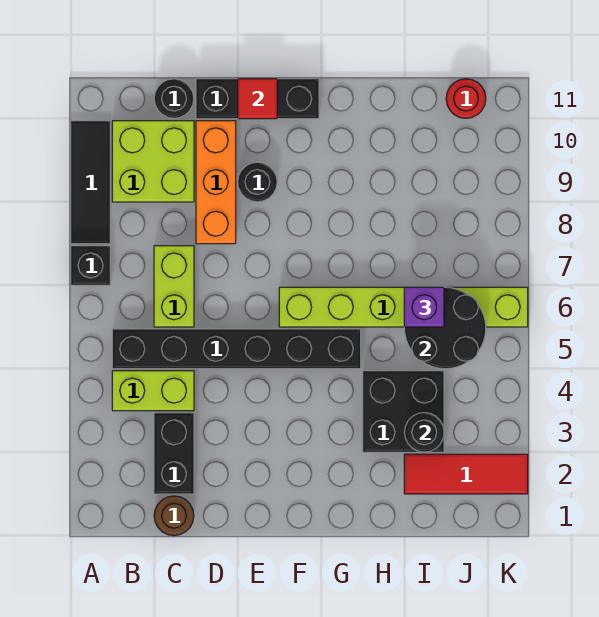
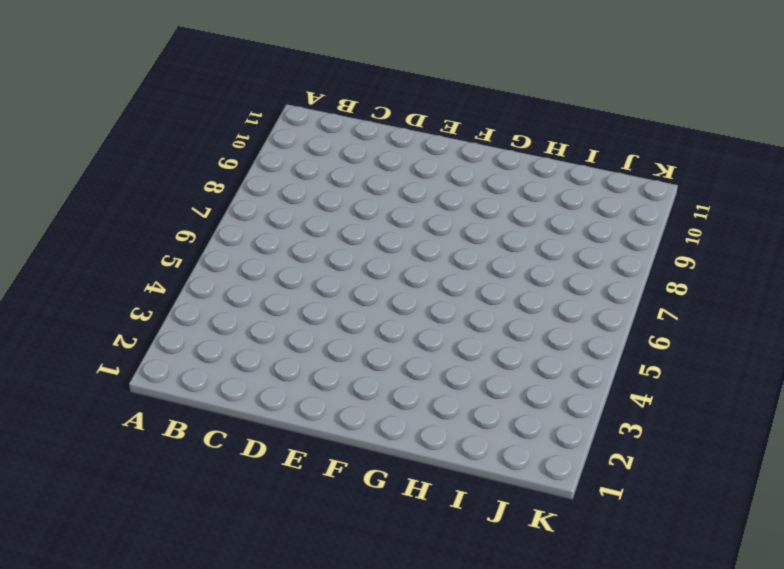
none -> black brick A7 level 1
none -> black tile A8:A10 level 1
none -> lime brick B4:C4 level 1

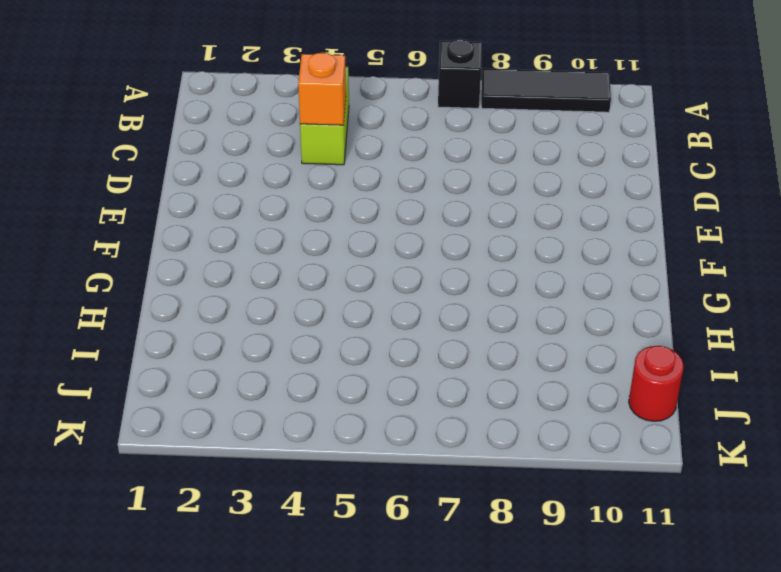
orange brick C4 level 2 -> none
none -> black brick B5:G5 level 1
none -> lime brick B9:C10 level 1
none -> brown round brick C1 level 1

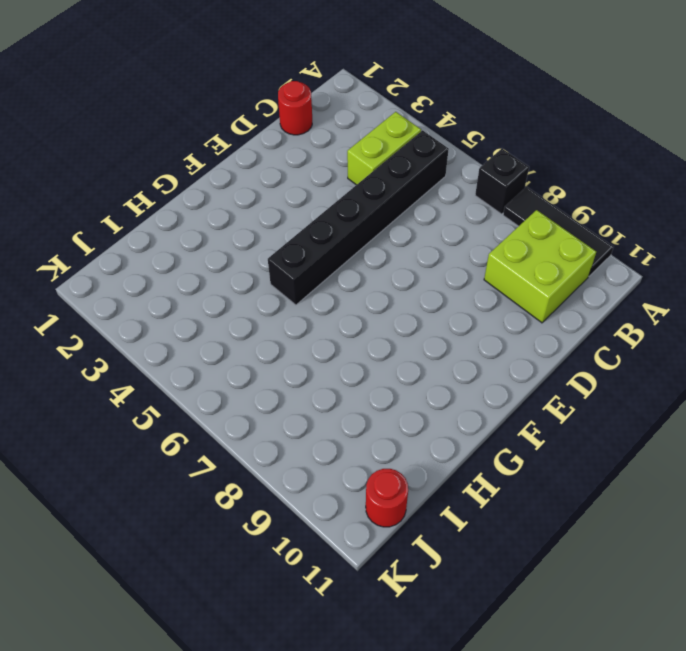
red round brick C1 level 1 -> brown round brick C1 level 1
none -> black brick C2:C3 level 1
none -> lime brick C6:C7 level 1
none -> black round brick C11 level 1

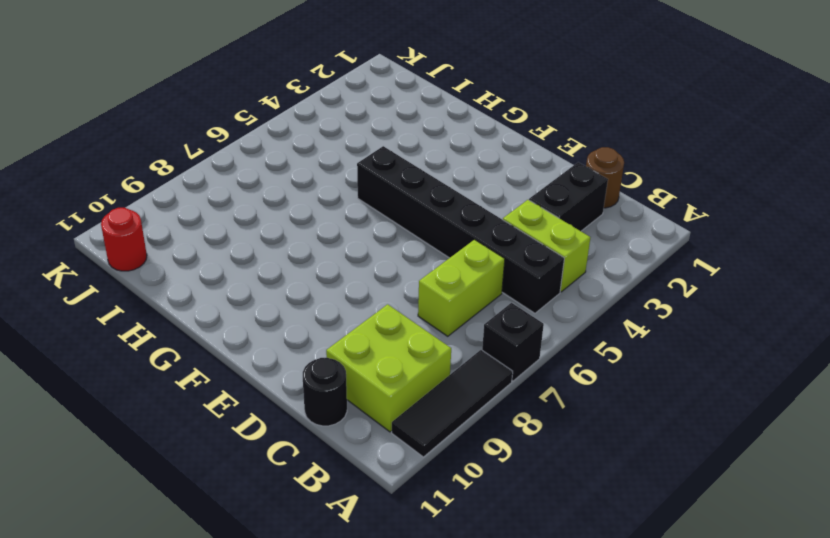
none -> orange brick D8:D10 level 1
none -> black brick D11:F11 level 1
none -> black round brick E9 level 1

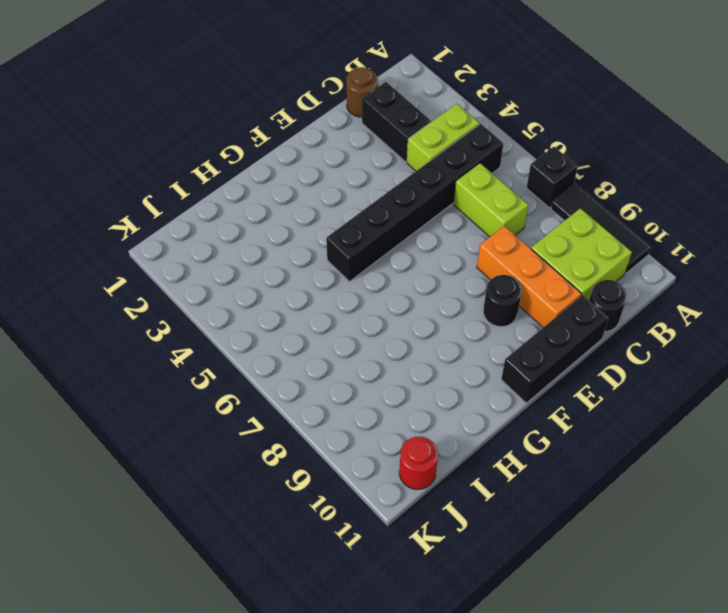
none -> lime brick F6:K6 level 1
none -> black brick H3:I4 level 1
none -> red tile I2:K2 level 1

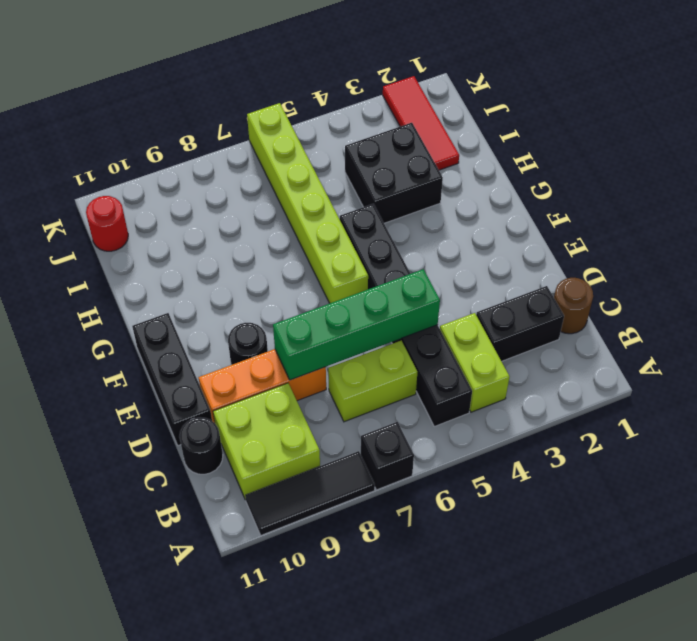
green brick D5:D8 level 2 -> none
none -> red tile E11 level 2
none -> black round brick I3 level 2
none -> black round brick I5:J6 level 2

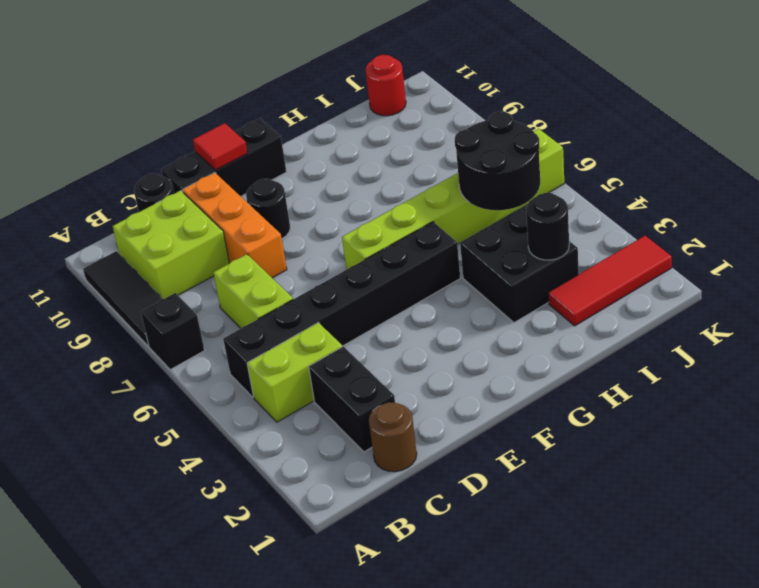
none -> purple brick I6 level 3

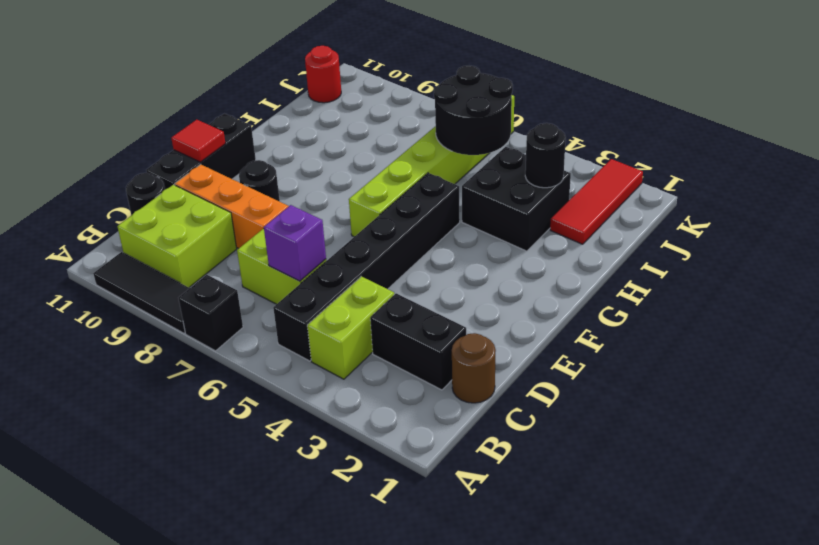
purple brick C6 level 2 -> purple brick I6 level 3

